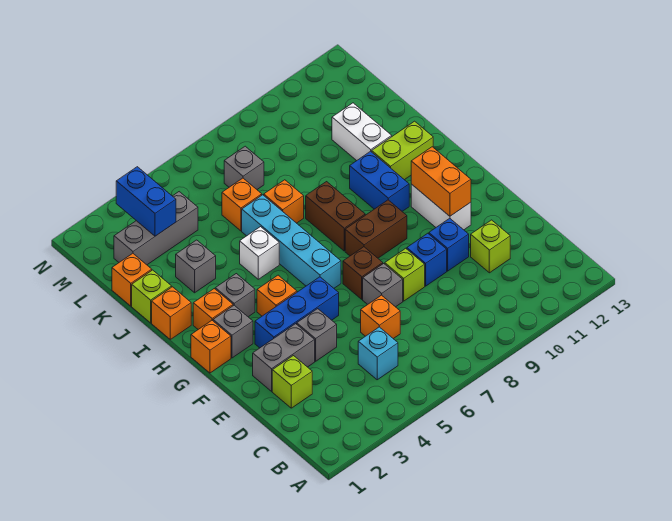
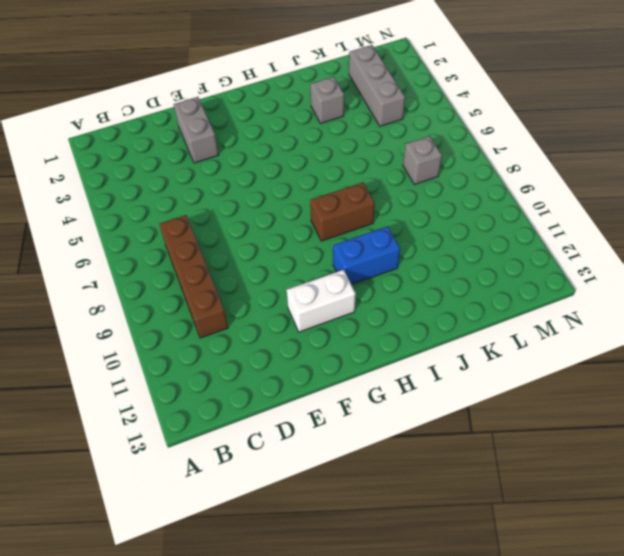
brown brick C7:C10 level 1 -> none
none -> cyan brick C5 level 1
none -> lime brick D2 level 1
none -> orange brick D6 level 1
none -> lime brick D11 level 1

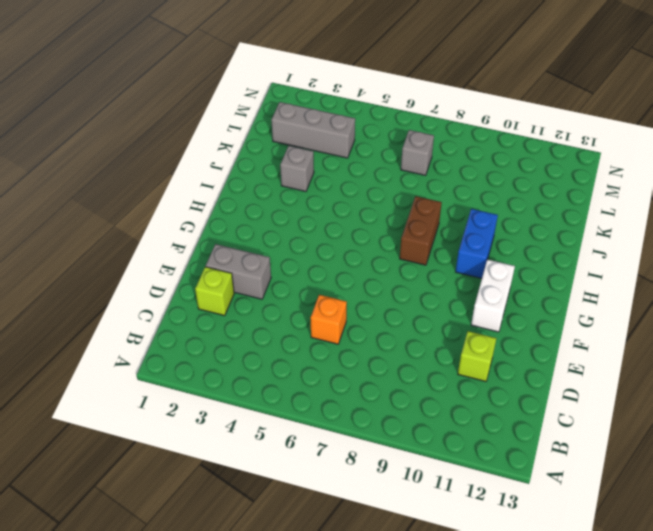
none -> cyan brick C5 level 1
none -> grey brick E4 level 1
none -> grey brick E7 level 1
none -> lime brick E8 level 1

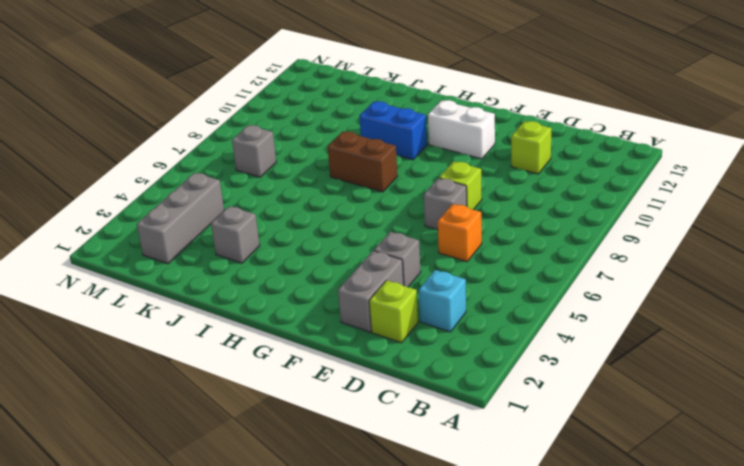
cyan brick C3 level 1 -> cyan brick C5 level 1
none -> blue brick E9 level 1
none -> blue brick E10 level 1
none -> blue brick F3:F5 level 1
none -> brown brick F7 level 1

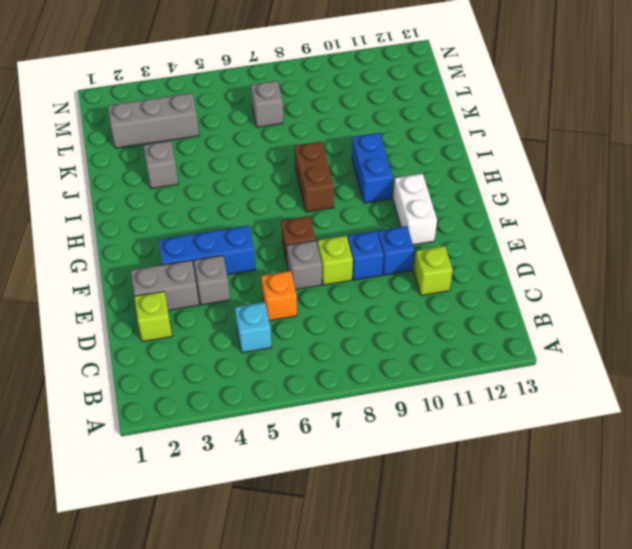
none -> orange brick G1 level 1
none -> grey brick G2 level 1
none -> orange brick G4 level 1
none -> cyan brick G6:J6 level 1

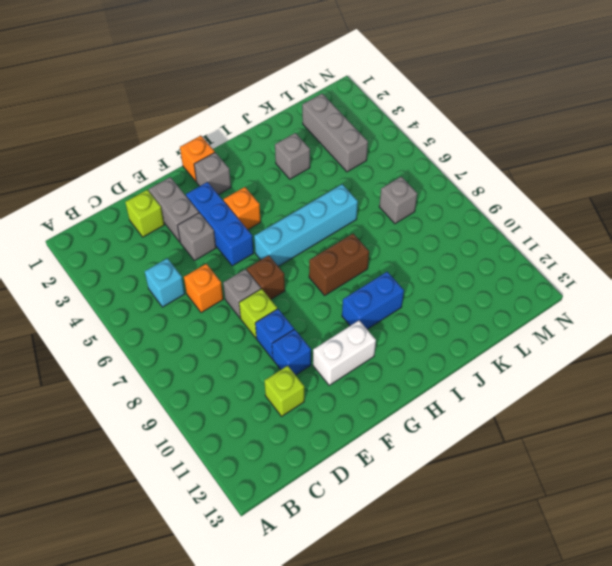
none -> brown brick G8:G9 level 1
none -> orange brick H2 level 1
none -> grey brick H3 level 1
none -> orange brick I1 level 1

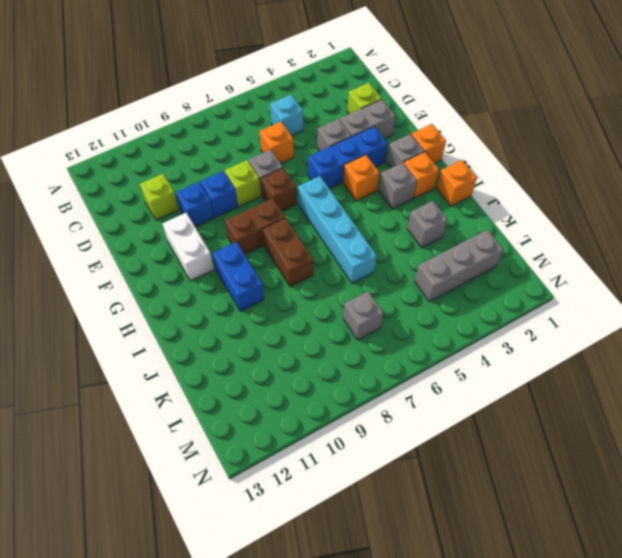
none -> white brick I5 level 1
none -> lime brick I11:I12 level 1
none -> lime brick J1 level 1
none -> orange brick J7 level 1

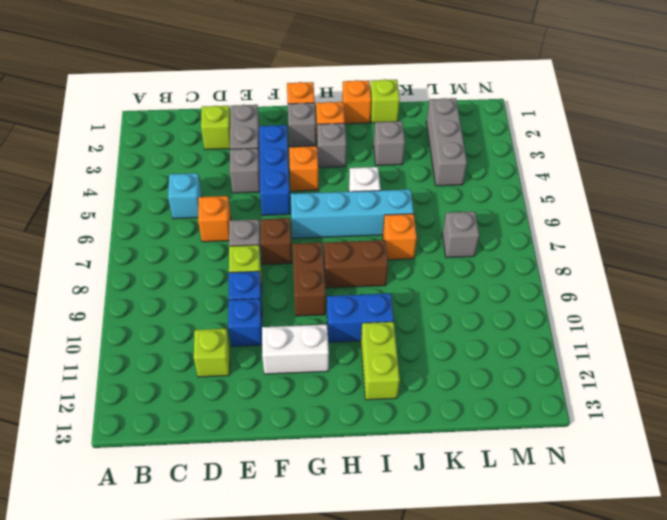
none -> white brick J11:K11 level 1
none -> orange brick K1 level 1
none -> orange brick K6 level 1
none -> orange brick F11:G11 level 2

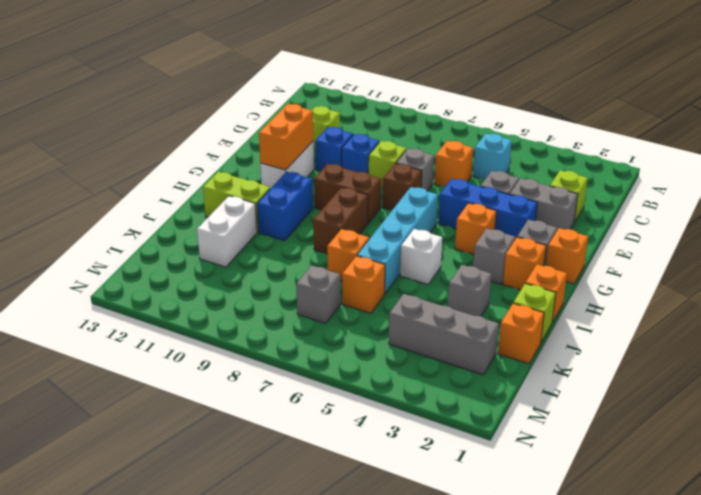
none -> blue brick L3:M3 level 2

